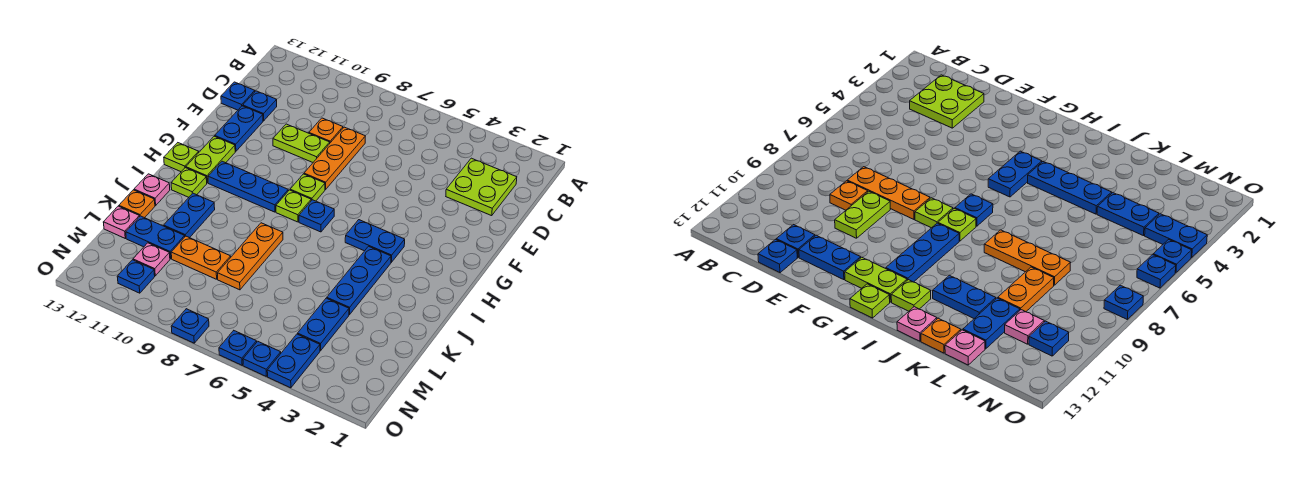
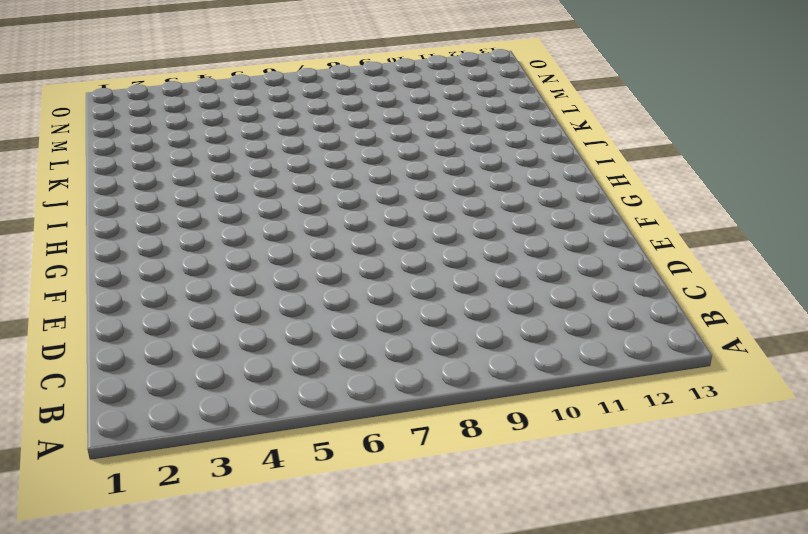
none -> lime plate C2:D3 level 1
none -> orange plate D8:F8 level 1
none -> orange plate D9 level 1
none -> blue plate D12 level 1

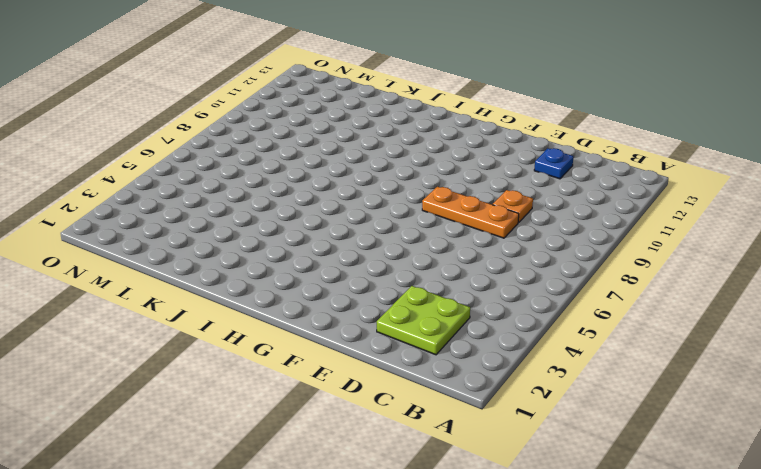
none -> blue plate D13 level 1
none -> lime plate E9:E10 level 1
none -> blue plate E12:F12 level 1
none -> lime plate G8 level 1

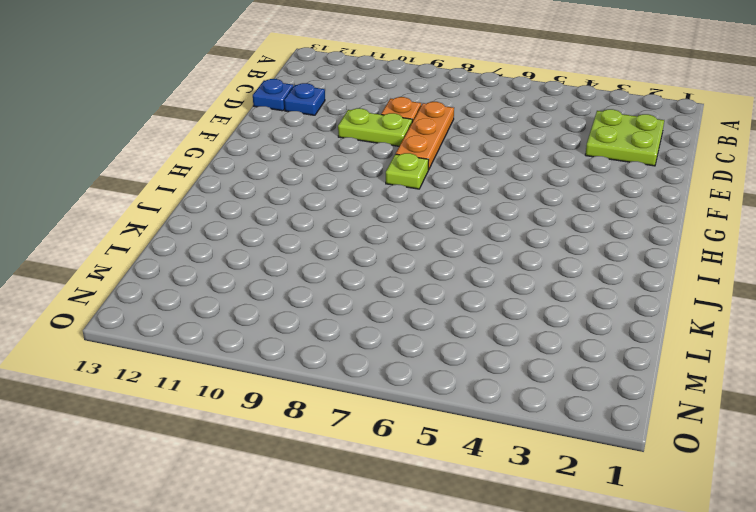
none -> blue plate E12:F12 level 1
none -> lime plate G12:H12 level 1
none -> blue plate H4:H5 level 1
none -> blue plate H7 level 1

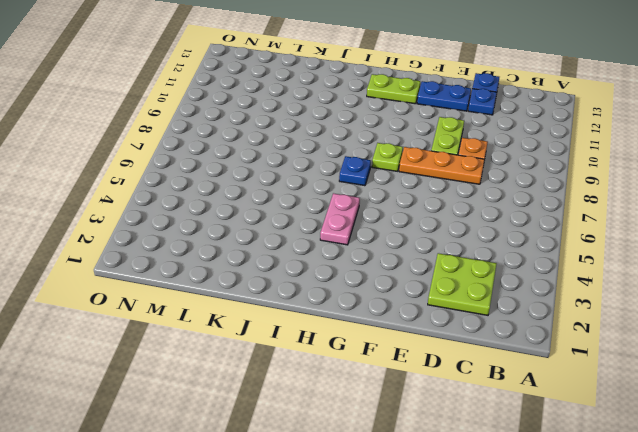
pink plate H4:H5 level 1 -> blue plate H4:H5 level 1
none -> lime plate H8 level 1
none -> blue plate H9:H11 level 1
none -> lime plate H13 level 1
none -> blue plate I4:K4 level 1

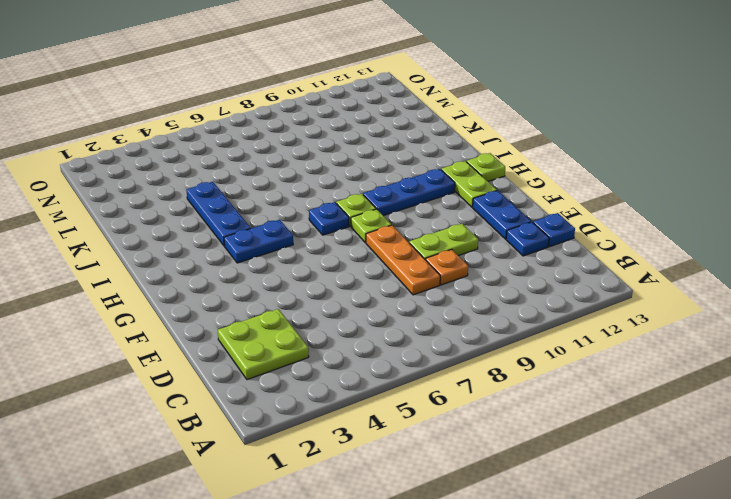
none -> lime plate I12 level 1
none -> orange plate J8:L8 level 1
none -> blue plate J11:K11 level 1
none -> pink plate J13 level 1

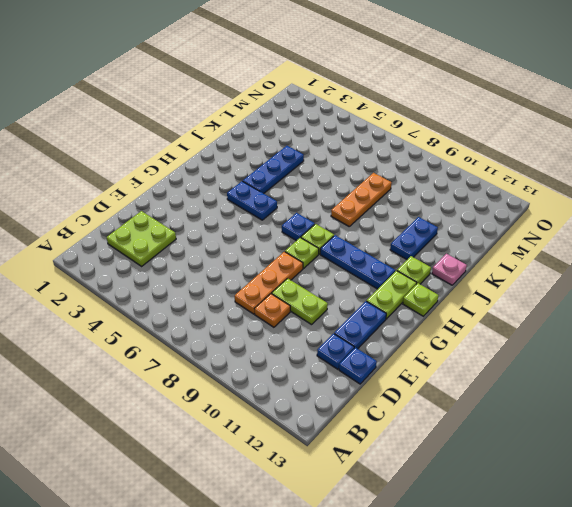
none -> orange plate K13 level 1
none -> blue plate L4:M4 level 1
none -> orange plate L9:L10 level 1
none -> blue plate L11:L12 level 1

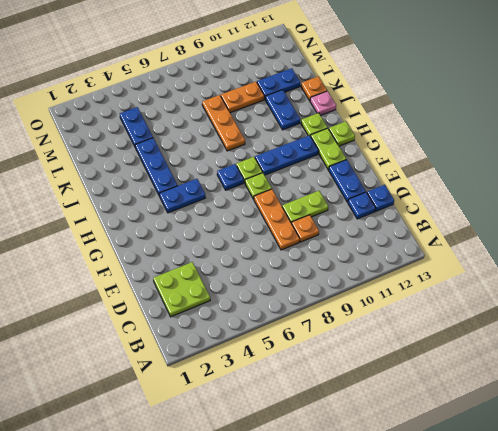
none -> pink plate L13 level 1
none -> pink plate M11 level 1
none -> blue plate N4:O4 level 1
none -> blue plate N11 level 1

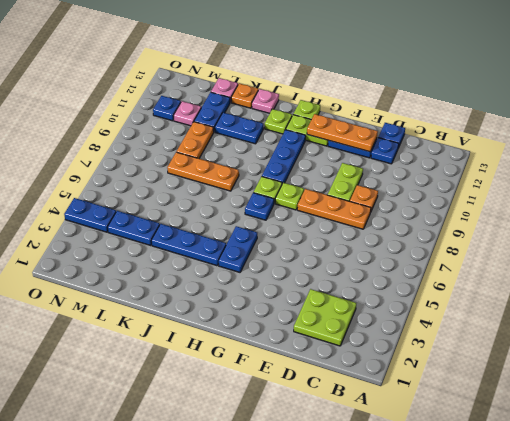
orange plate E12:G12 level 2 -> none
none -> blue plate O5 level 1
none -> blue plate O6 level 1
none -> blue plate O8 level 1

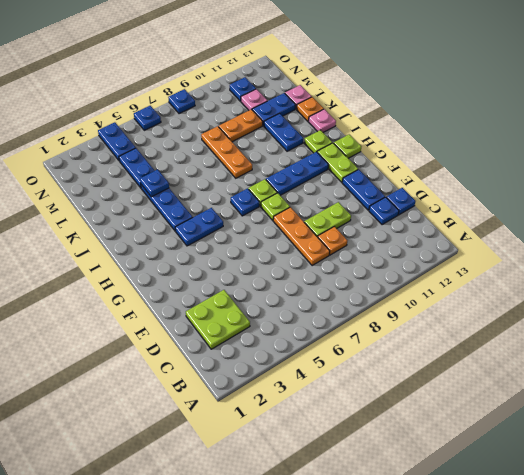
blue plate K4 level 2 -> blue plate O5 level 1

